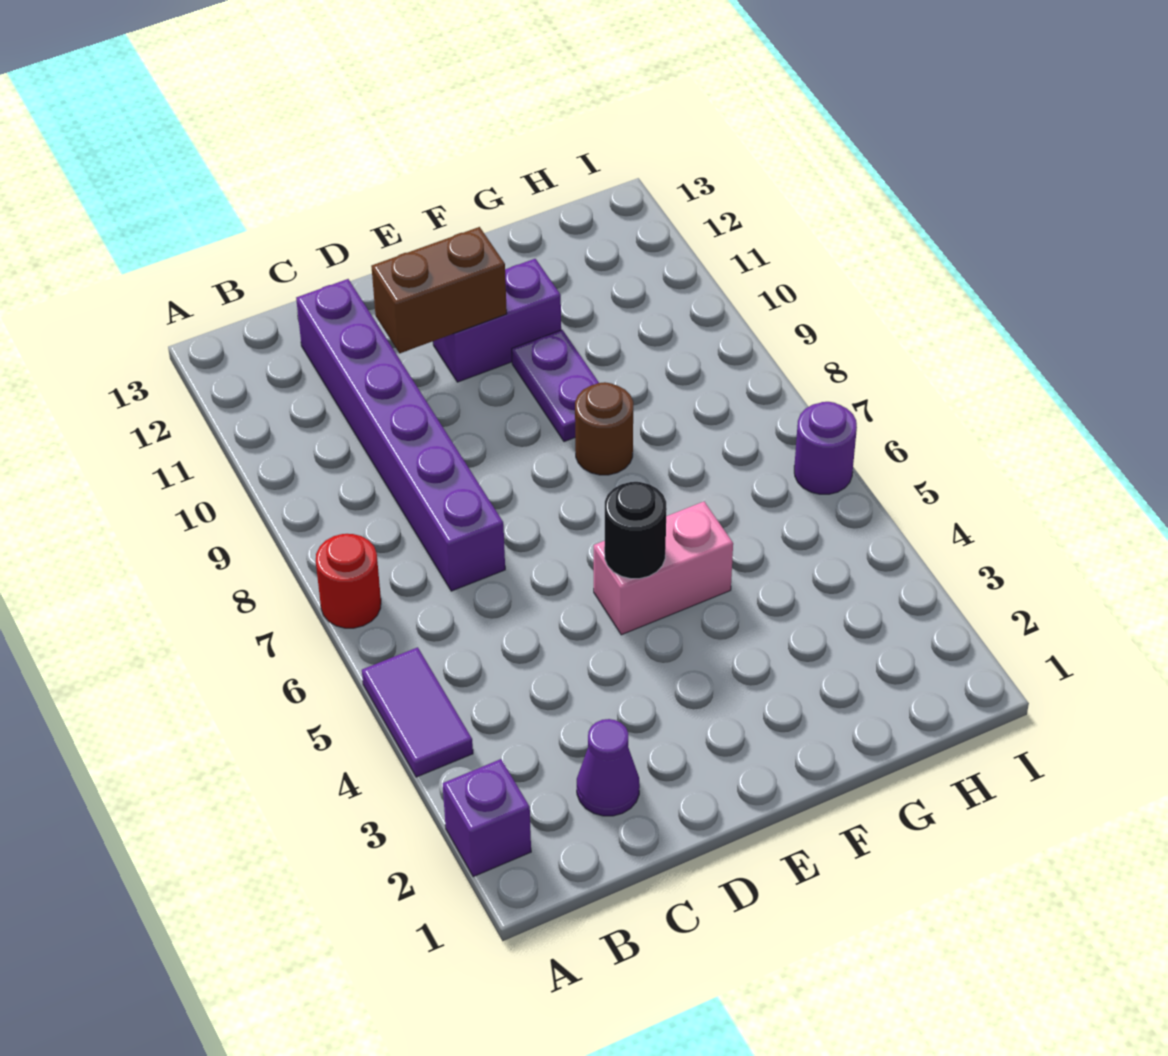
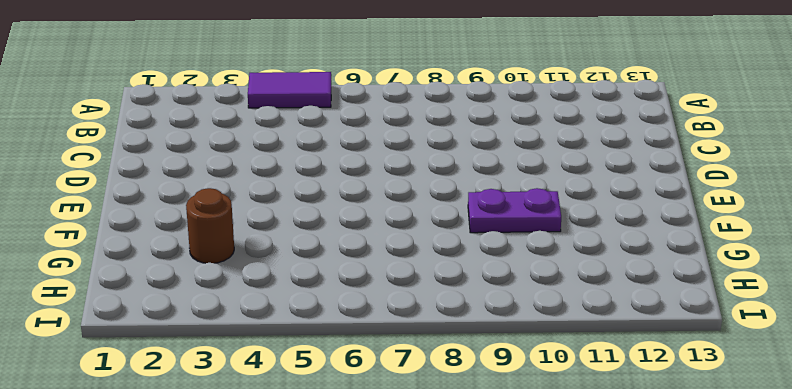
brown round brick G3 level 1 -> brown round brick F8 level 1
none -> purple brick A2 level 1
none -> red round brick A7 level 1
none -> purple cone C2 level 1

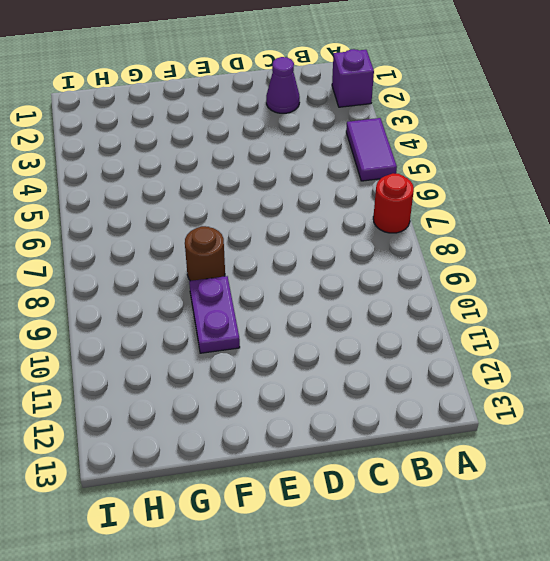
none -> purple brick C7:C12 level 1
none -> pink brick E5:F5 level 1
none -> purple brick E11:F11 level 1

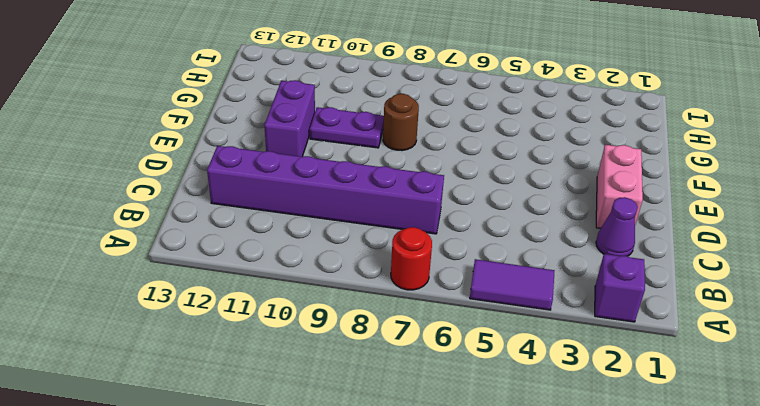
pink brick D2:E2 level 1 -> pink brick E5:F5 level 1
none -> purple round brick I6 level 1
none -> brown brick D11:E11 level 2
none -> black round brick E5 level 2

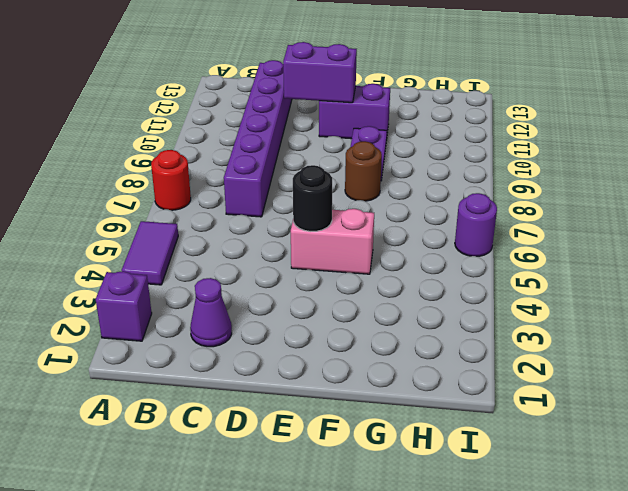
purple brick D11:E11 level 2 -> brown brick D11:E11 level 2

